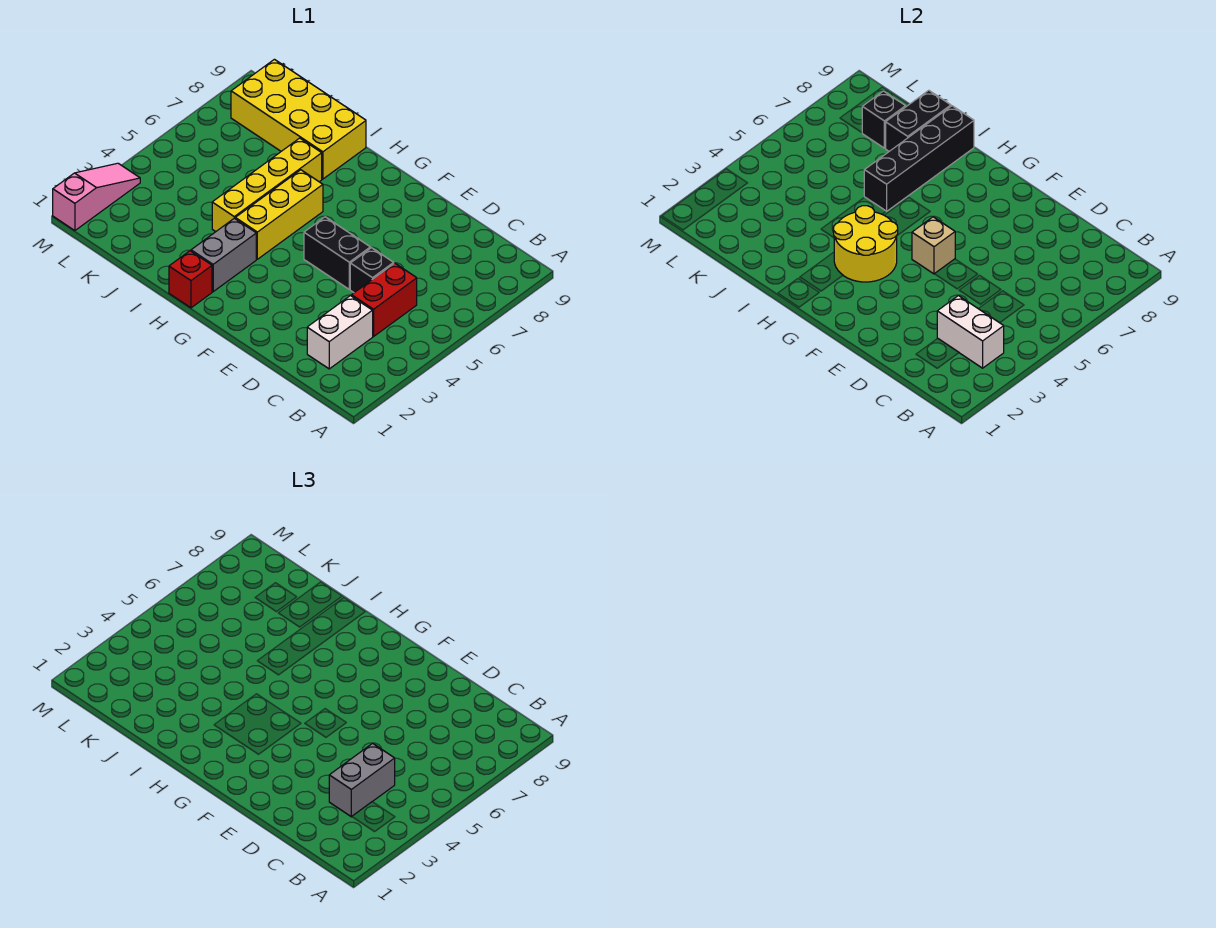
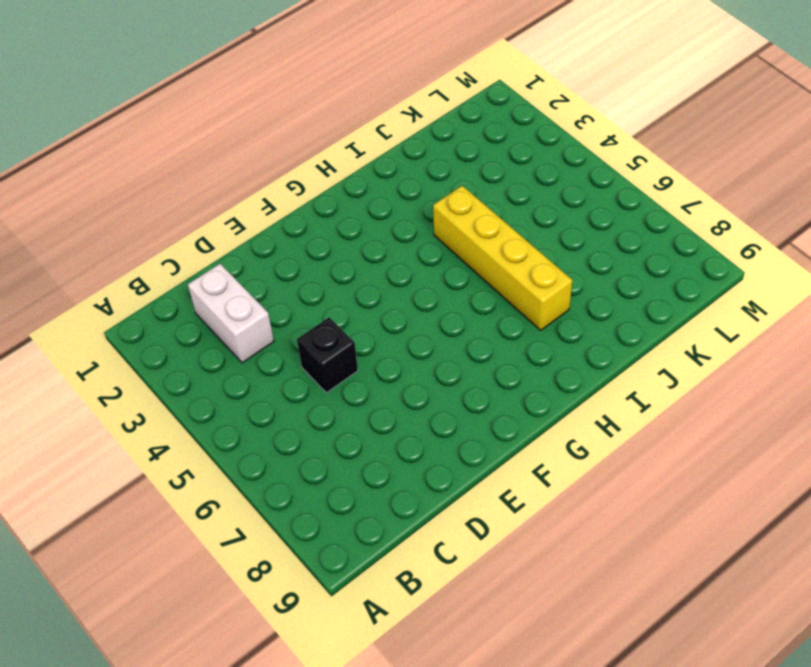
none -> red brick C4:C5 level 1
none -> black brick E5:F5 level 1
none -> red brick H1 level 1

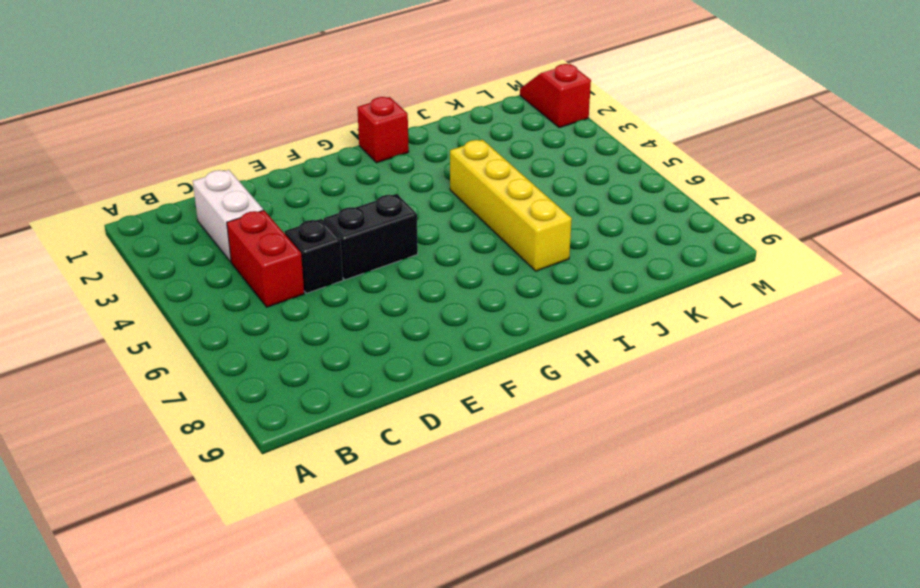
red slope M1:M2 level 1 top 2 -> pink slope M1:M3 level 1 top 1
none -> grey brick H2:H3 level 1
none -> yellow brick H4:H6 level 1
none -> yellow brick I8:L9 level 1

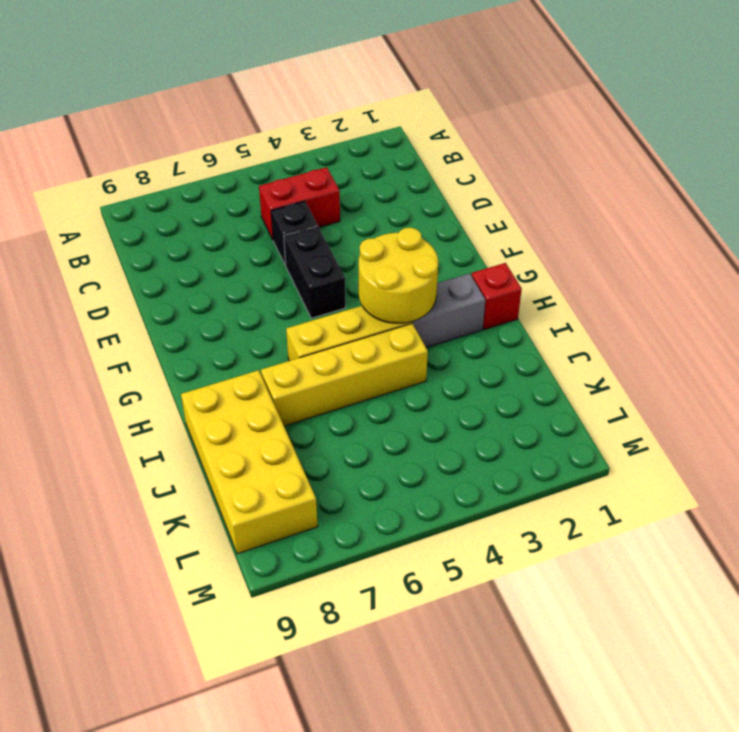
none -> white brick C2:C3 level 1
none -> pink slope M1:M3 level 1 top 1
none -> white brick B3:C3 level 2

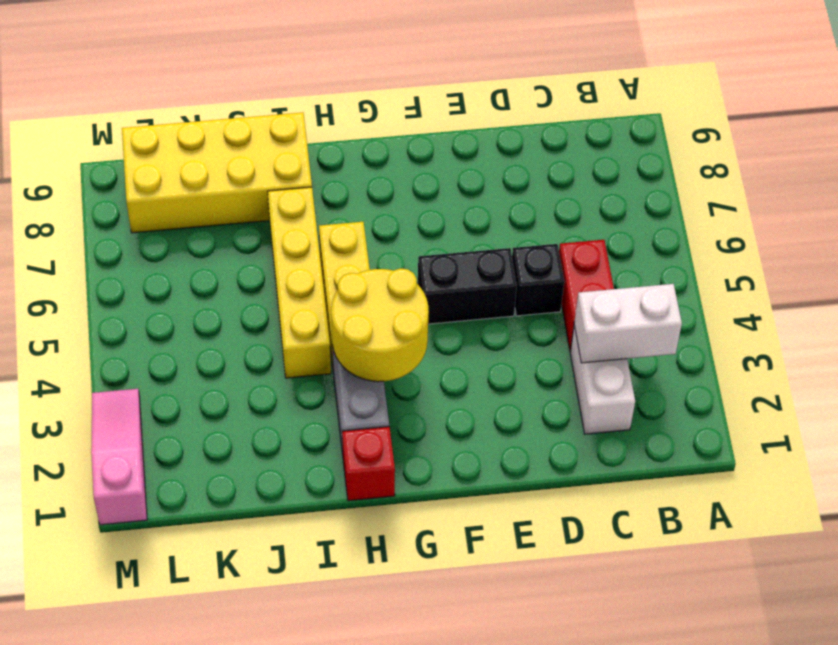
none -> tan brick F5 level 2
none -> black brick I6:I9 level 2
none -> black brick J8:J9 level 2

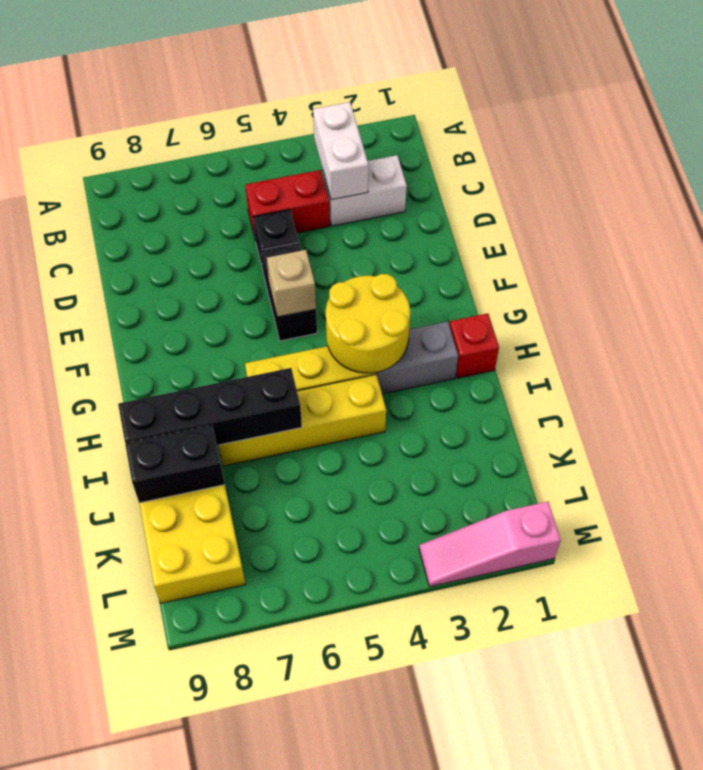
none -> black brick K8 level 2
none -> grey brick C3:C4 level 3

